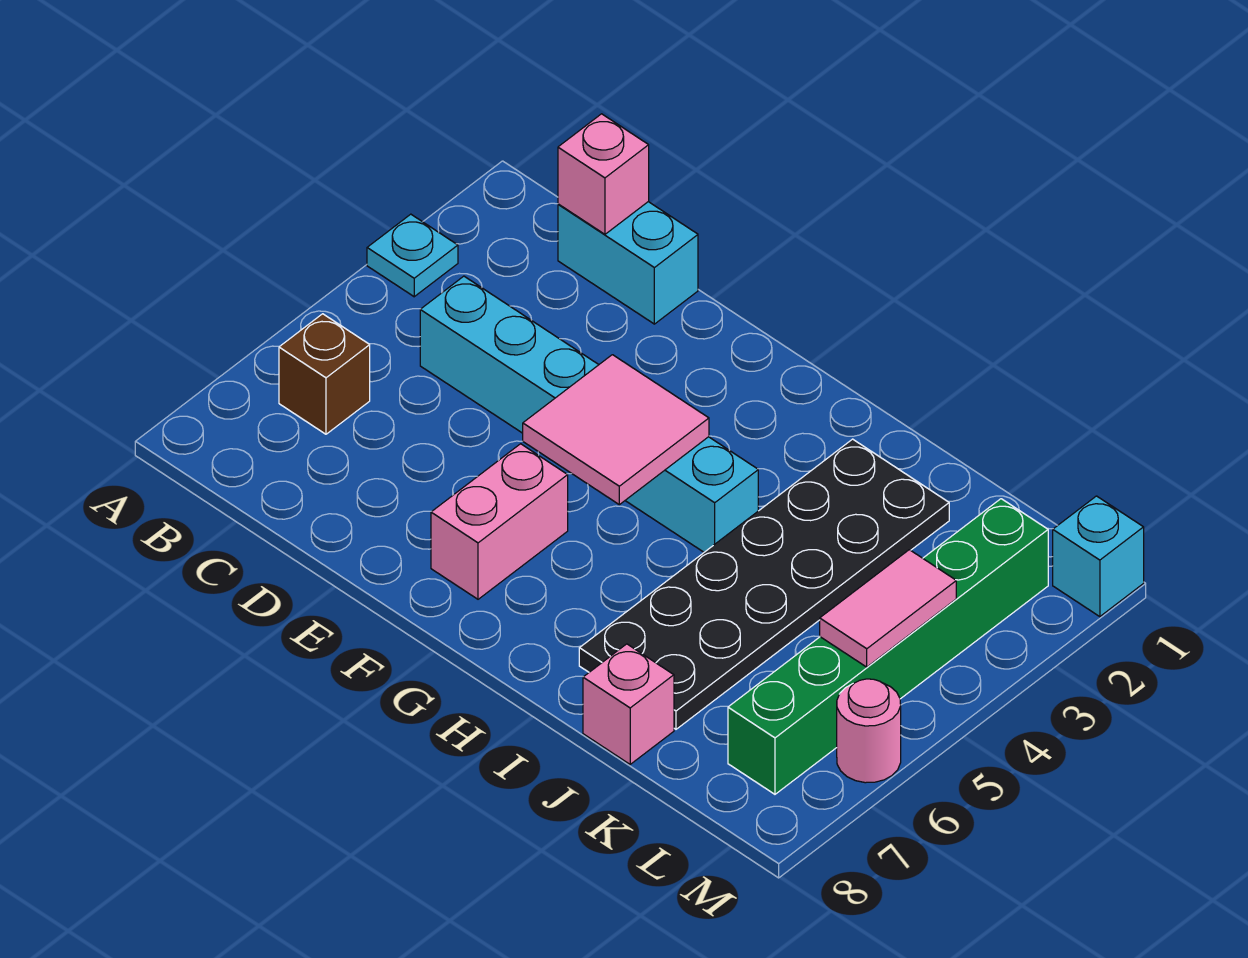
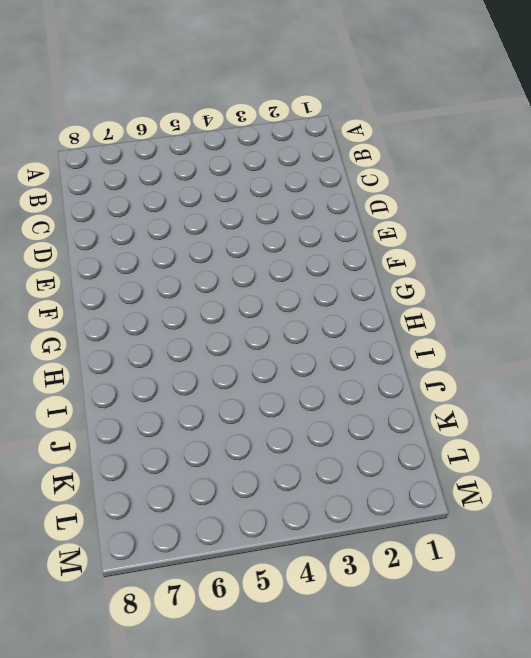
none -> cyan plate A3 level 1
none -> brown brick B6 level 1
none -> cyan brick C1:D1 level 1

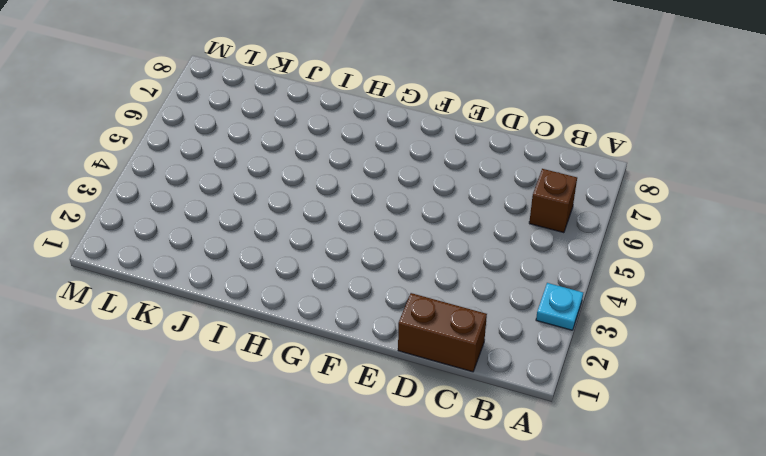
brown brick C1:D1 level 1 -> cyan brick C1:D1 level 1
none -> cyan brick C4:H4 level 1
none -> pink brick F6:F7 level 1
none -> black plate I2:J7 level 1

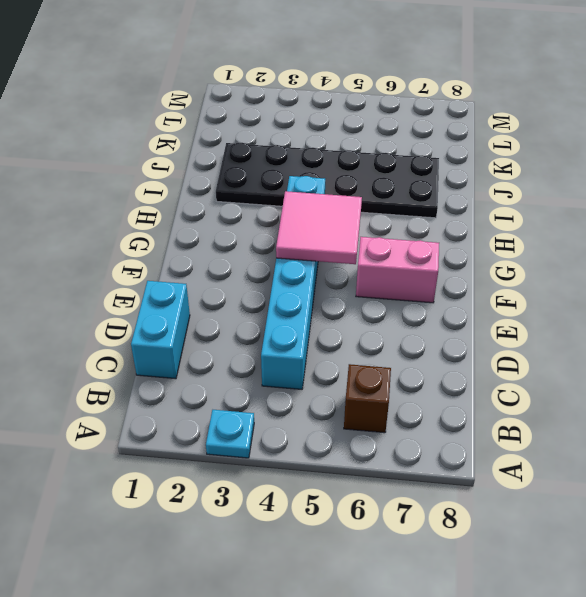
none -> pink brick J8 level 1
none -> green brick L2:L7 level 1
none -> cyan brick M1 level 1

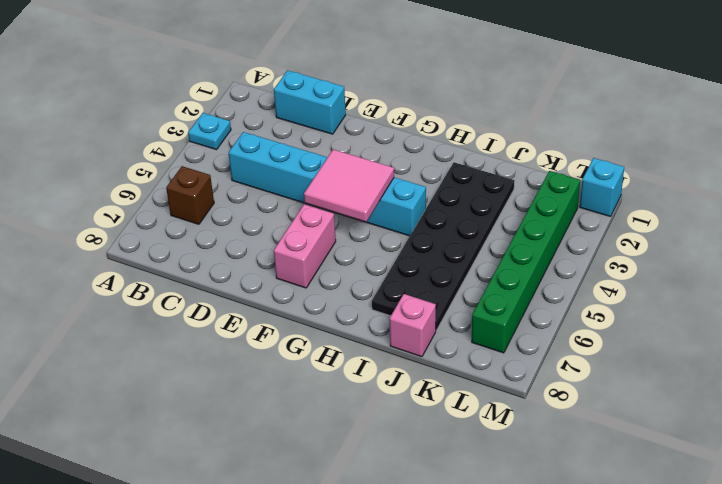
none -> pink round brick M6 level 1
none -> pink brick C1 level 2
none -> pink tile L4:L5 level 2

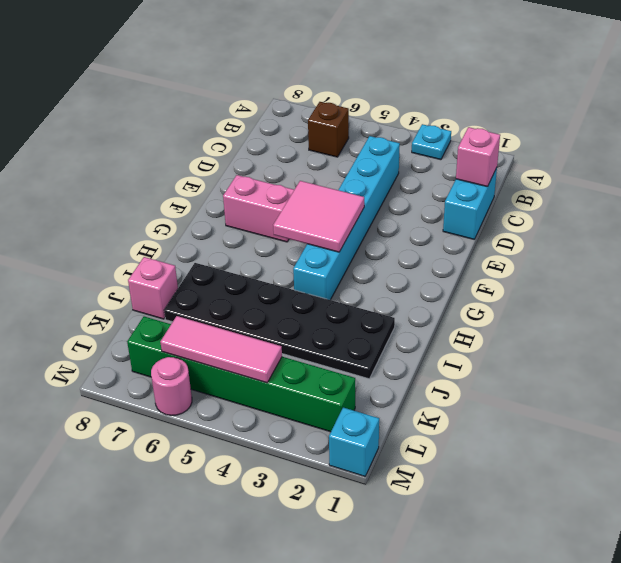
pink tile L4:L6 level 2 -> pink tile L4:L5 level 2

